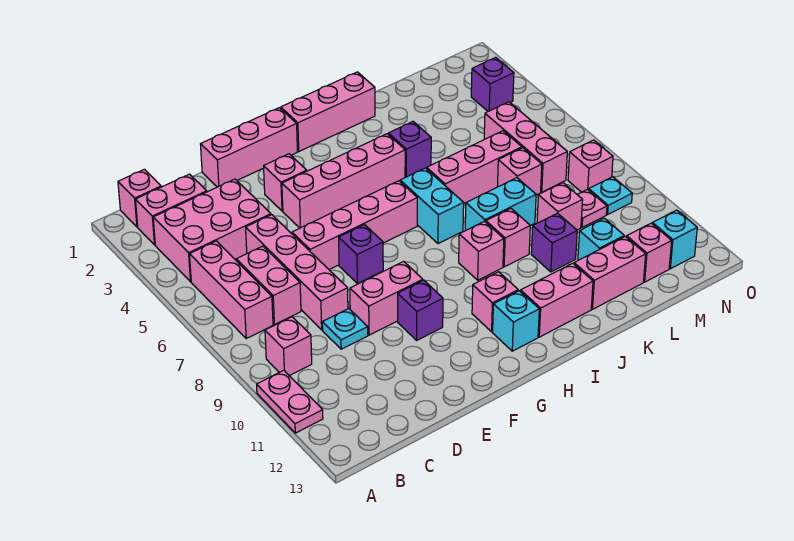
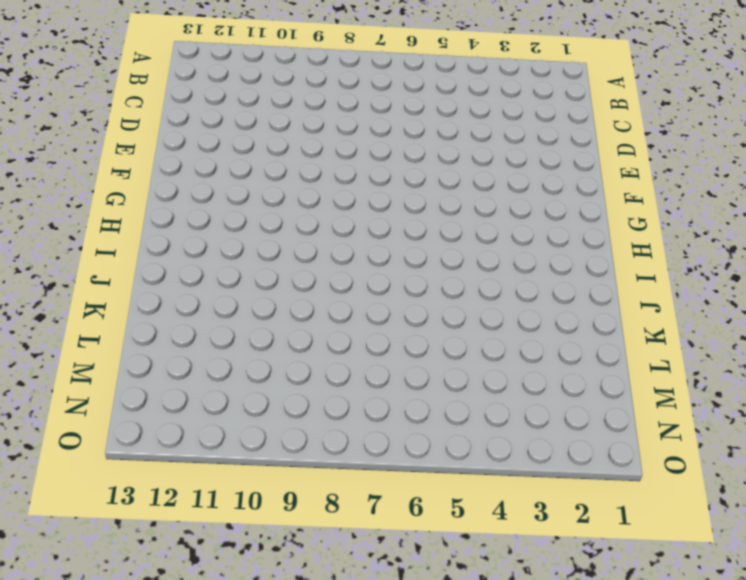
none -> pink plate A10:A11 level 1
none -> pink brick B1 level 1
none -> pink brick B2:C2 level 1
none -> pink brick B3:D4 level 1

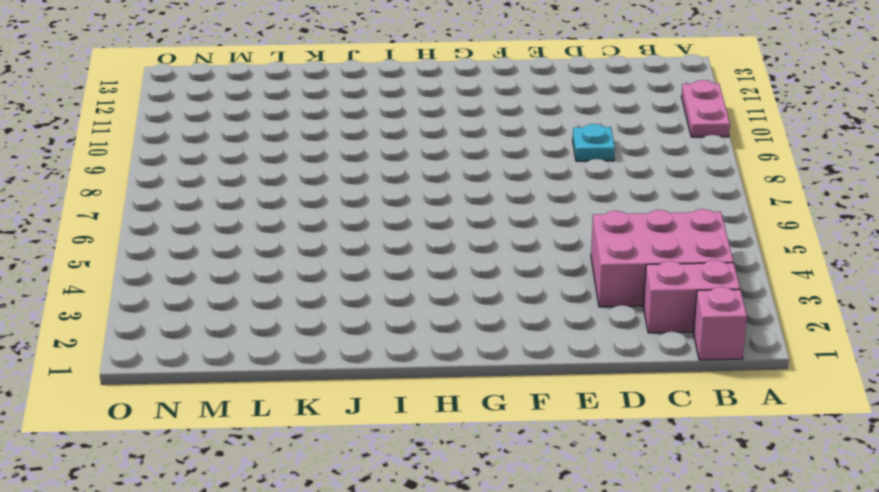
none -> pink brick B5:B7 level 1
none -> pink brick B9 level 1
none -> pink brick C6:C7 level 1
none -> pink brick D5:D8 level 1

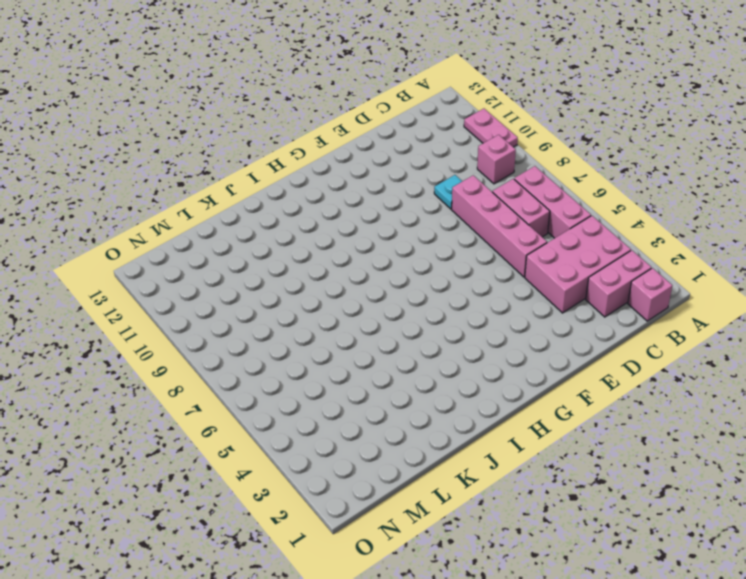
none -> pink brick E1:G1 level 1
none -> pink brick E6:H6 level 1
none -> pink brick E9:F9 level 1
none -> pink brick F3 level 1

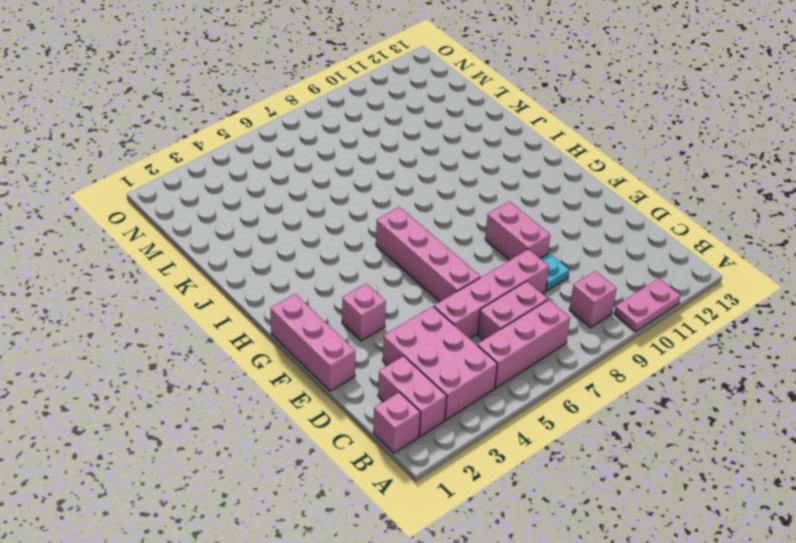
none -> pink brick F4:I4 level 1
none -> purple brick F7 level 1
none -> purple brick F10 level 1
none -> pink brick H1:J1 level 1

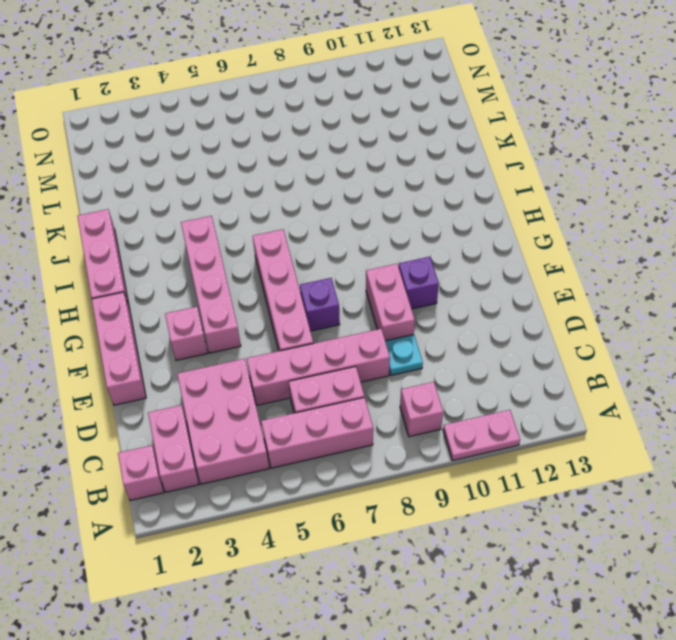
none -> pink brick H11 level 1
none -> cyan brick H12 level 1
none -> cyan brick I6:I7 level 1
none -> pink brick I9 level 1

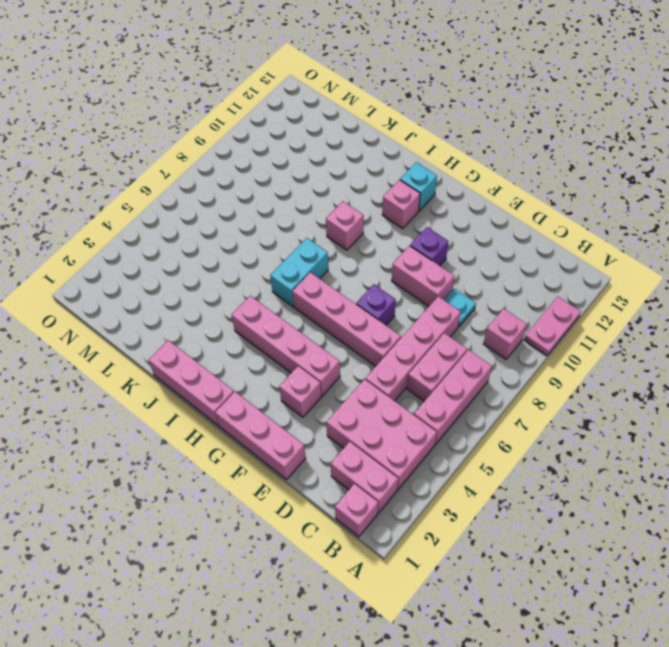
none -> pink brick I12:J12 level 1
none -> purple brick J4 level 1
none -> pink brick J6:L6 level 1
none -> cyan brick J8:K8 level 1

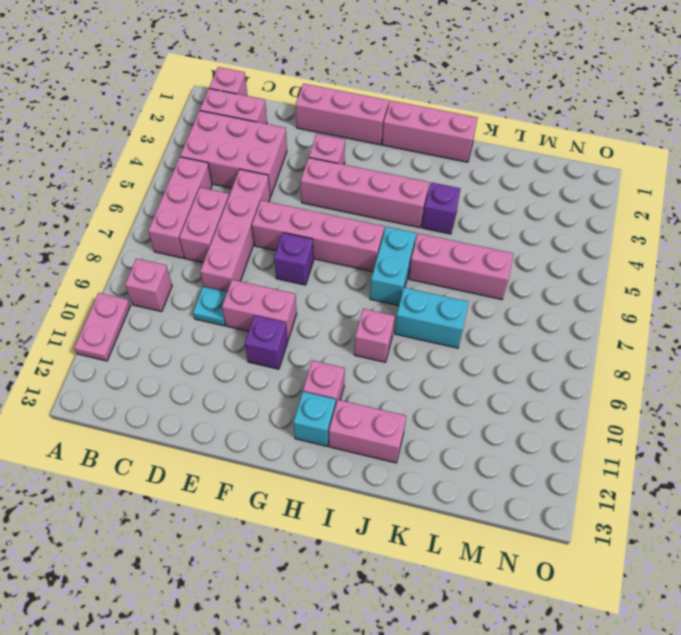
none -> pink brick J9 level 1
none -> purple brick K10 level 1
none -> pink brick K12:L12 level 1
none -> pink brick L7 level 1

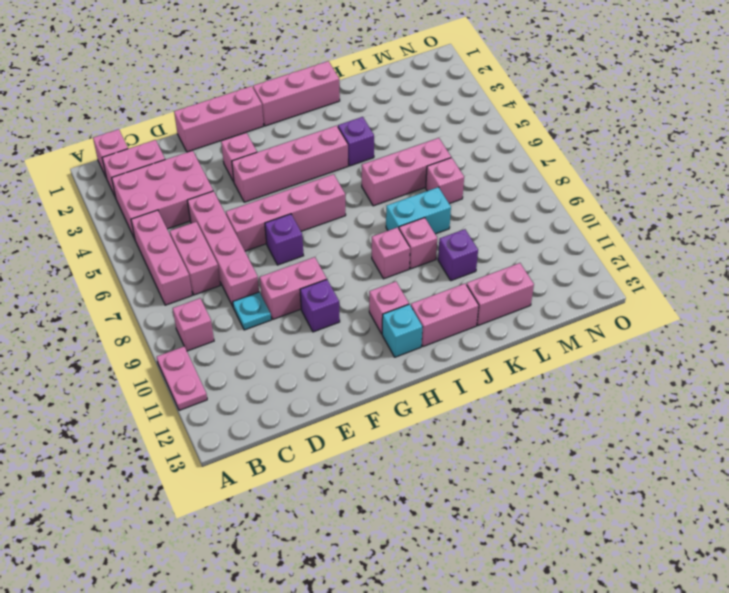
none -> cyan brick I6:I7 level 1
none -> pink brick L9 level 1
none -> cyan brick L11 level 1
none -> pink brick M5:M7 level 1

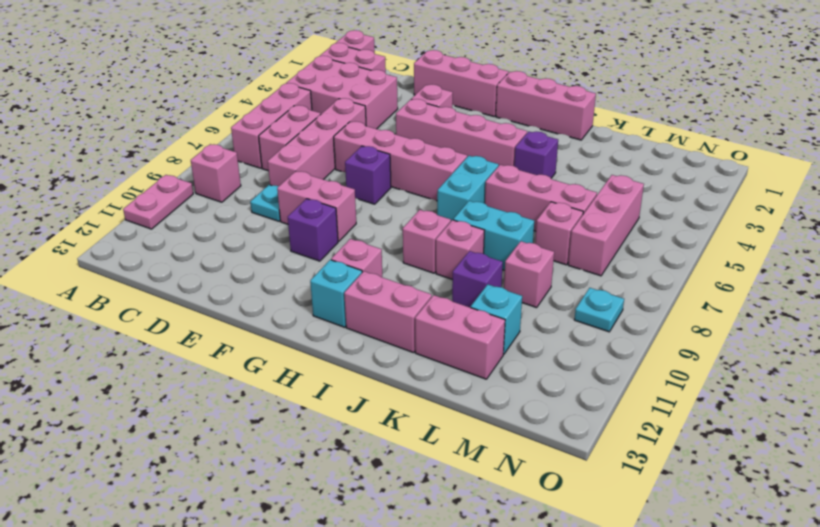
none -> pink plate M9 level 1
none -> pink brick M12 level 1
none -> purple brick N3 level 1
none -> pink brick N8 level 1

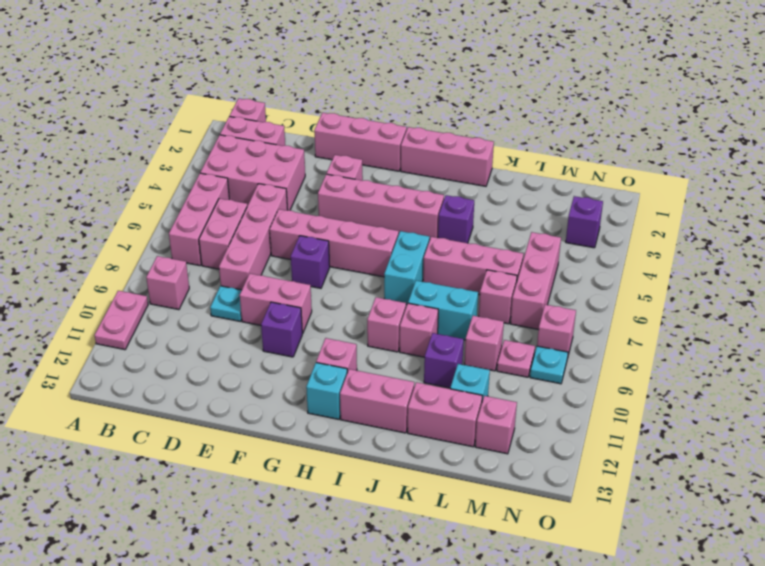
none -> cyan brick N12 level 1

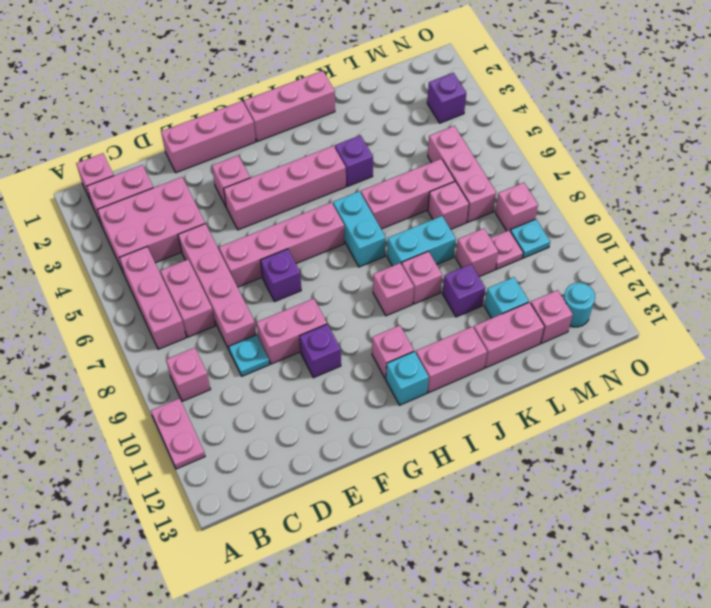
cyan round brick N12 level 1 -> cyan brick N12 level 1

